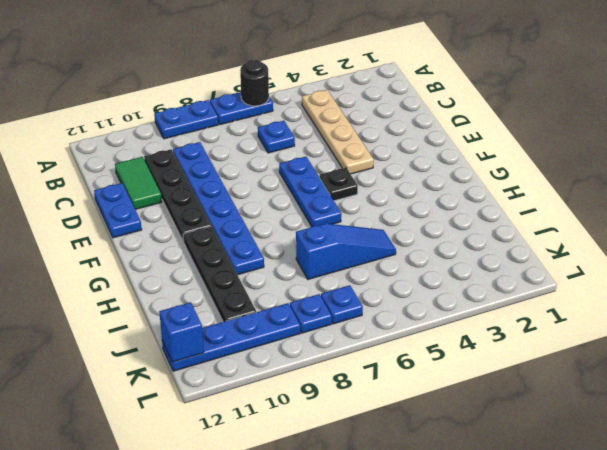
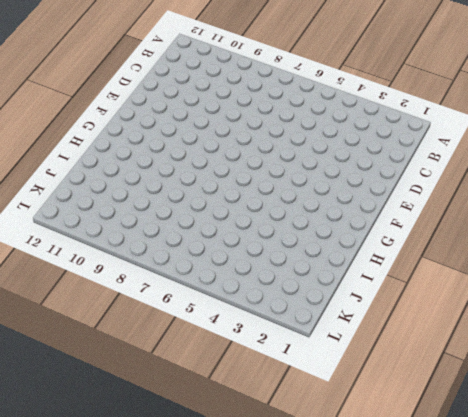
none -> blue plate A6:A7 level 1
none -> blue plate A8:A9 level 1
none -> tan plate B4:E4 level 1

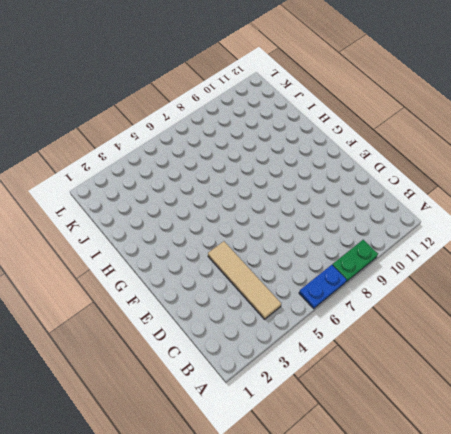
green plate A8:A9 level 1 -> blue plate A8:A9 level 1
tan tile B4:E4 level 1 -> tan plate B4:E4 level 1
none -> blue plate C6 level 1
none -> blue plate C9:H9 level 1
none -> black plate C10:F10 level 1

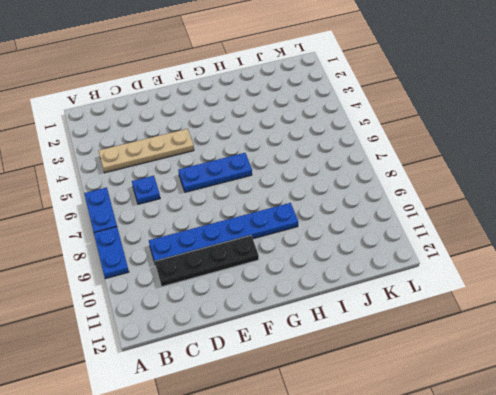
none -> green tile C11:D11 level 1
none -> blue plate D12:E12 level 1
none -> black plate F5 level 1

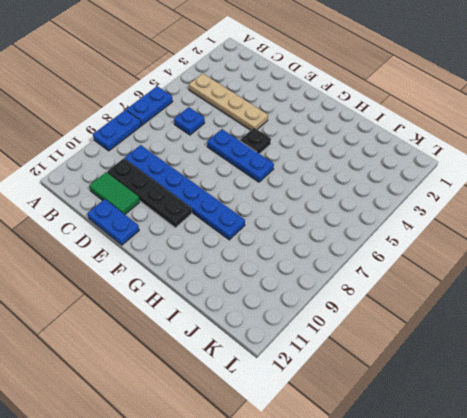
none -> black plate G10:J10 level 1
none -> blue slope I5:I7 level 1 top 7
none -> blue plate K7 level 1

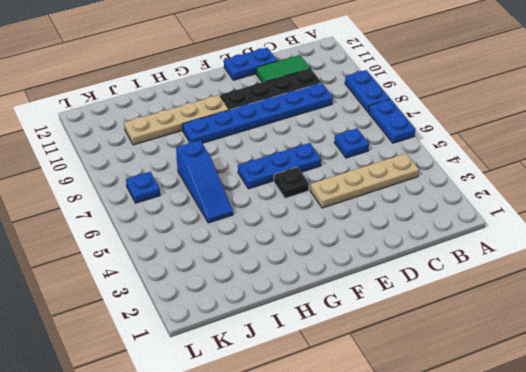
tan plate G10:J10 level 1 -> black plate G10:J10 level 1
none -> blue plate K8 level 1
none -> blue plate K9:K12 level 1
none -> black round brick A6 level 2

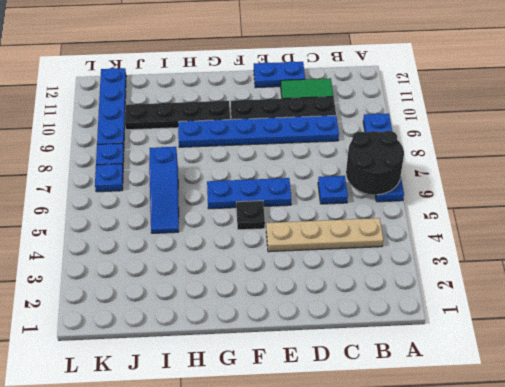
black round brick A6:B7 level 2 -> black round brick A6 level 2
none -> blue brick K12 level 2

